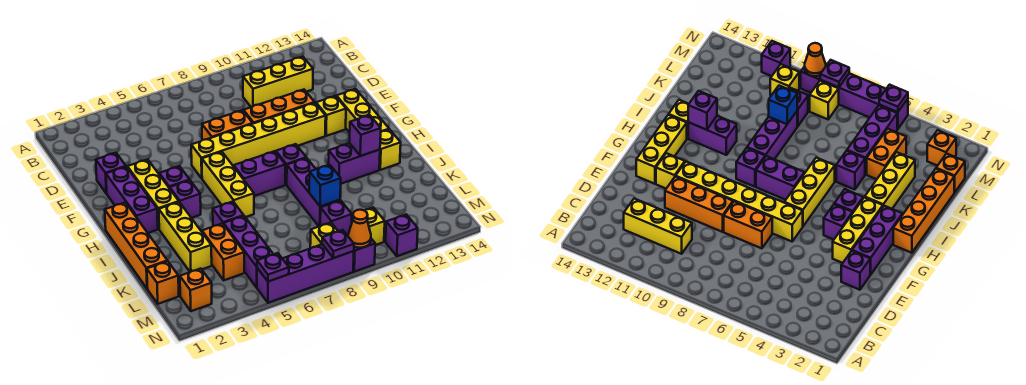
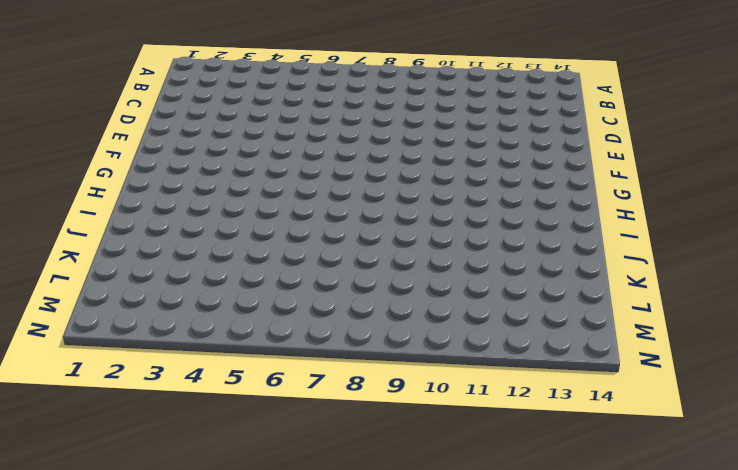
none -> yellow brick C10:C12 level 1
none -> purple brick E2 level 1
none -> orange brick E7:E8 level 1
none -> orange brick E9:E11 level 1

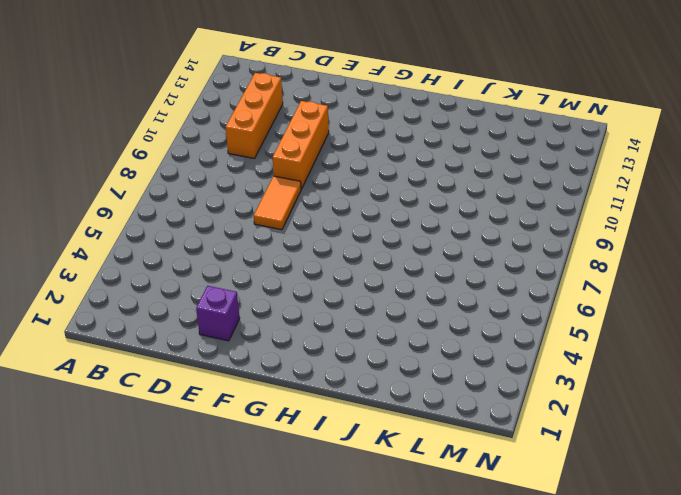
orange brick C10:C12 level 1 -> yellow brick C10:C12 level 1
orange tile E7:E8 level 1 -> orange brick E7:E8 level 1
none -> purple brick F2:H2 level 1
none -> yellow brick F3:H3 level 1
none -> yellow brick F6:F11 level 1
none -> yellow brick F12 level 1

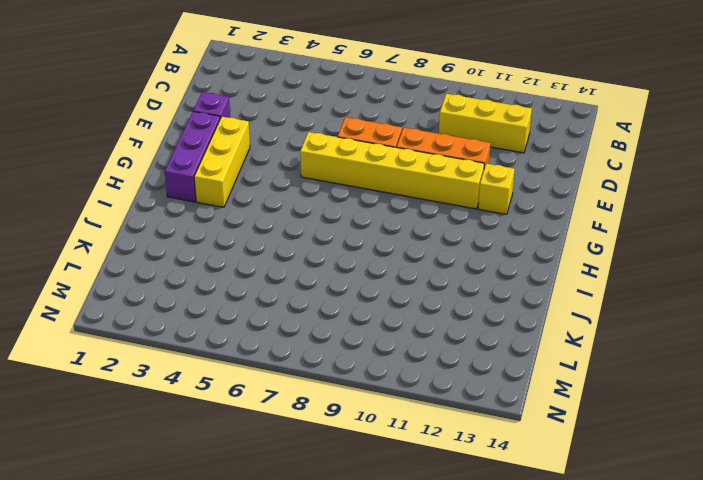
none -> yellow brick F13:H13 level 1
none -> purple brick G4 level 1
none -> yellow brick G6:I6 level 1
none -> orange brick H1:K1 level 1

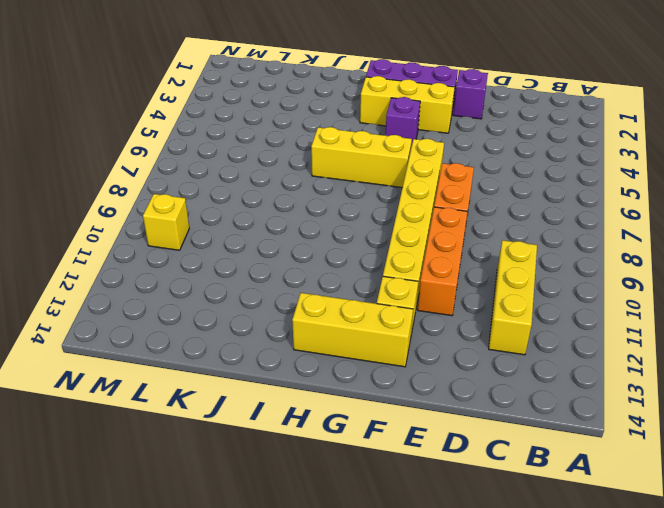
none -> orange brick H1:K1 level 1
none -> purple brick H4 level 1
none -> purple brick H7:H8 level 1
none -> purple brick H9 level 1

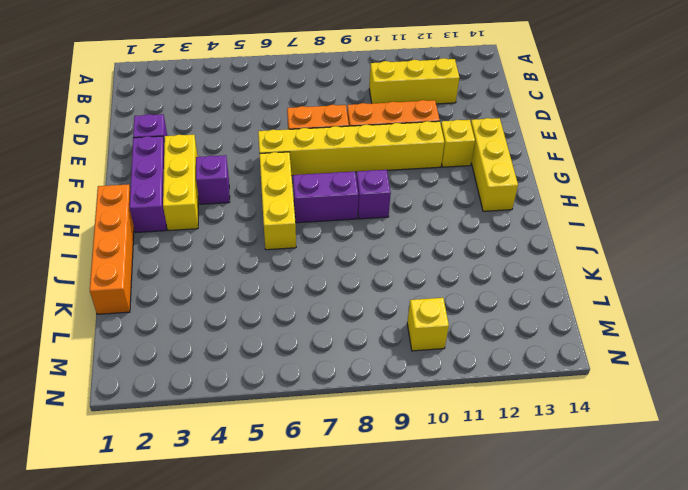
none -> purple brick H4 level 1
none -> yellow brick I3:K3 level 1
none -> purple brick I9:K9 level 1
none -> purple brick I11:I12 level 1

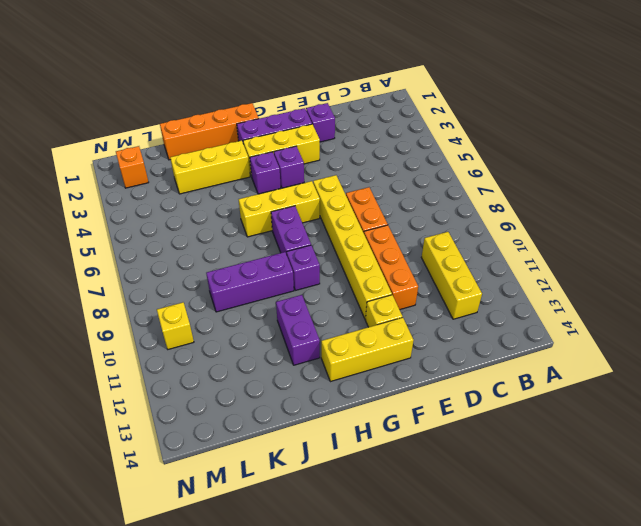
none -> yellow brick I13 level 1
none -> purple brick J5 level 1
none -> orange brick K4:L4 level 1
none -> purple brick K5:M5 level 1

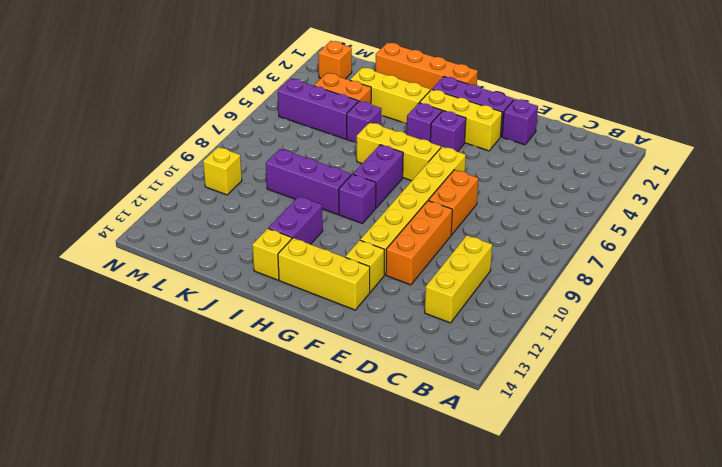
none -> orange brick L1 level 1
none -> purple brick L9 level 1
none -> yellow brick M8 level 1
none -> purple brick N5:N8 level 1

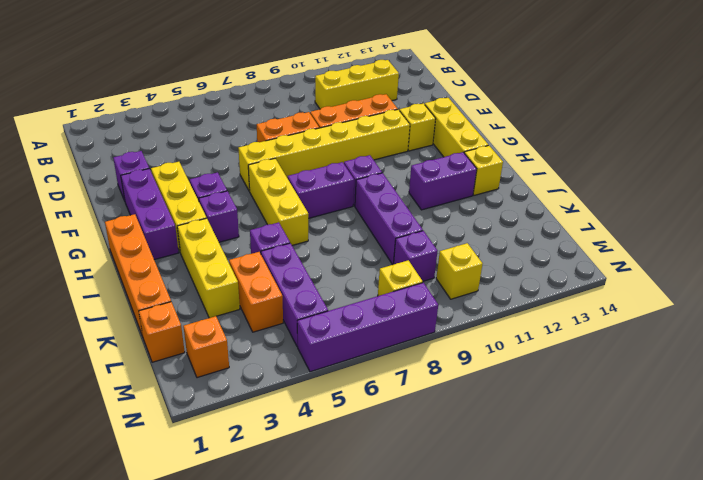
none -> purple brick N9 level 1
none -> purple brick N11 level 1
none -> purple brick I12 level 2
none -> blue brick K9 level 2

